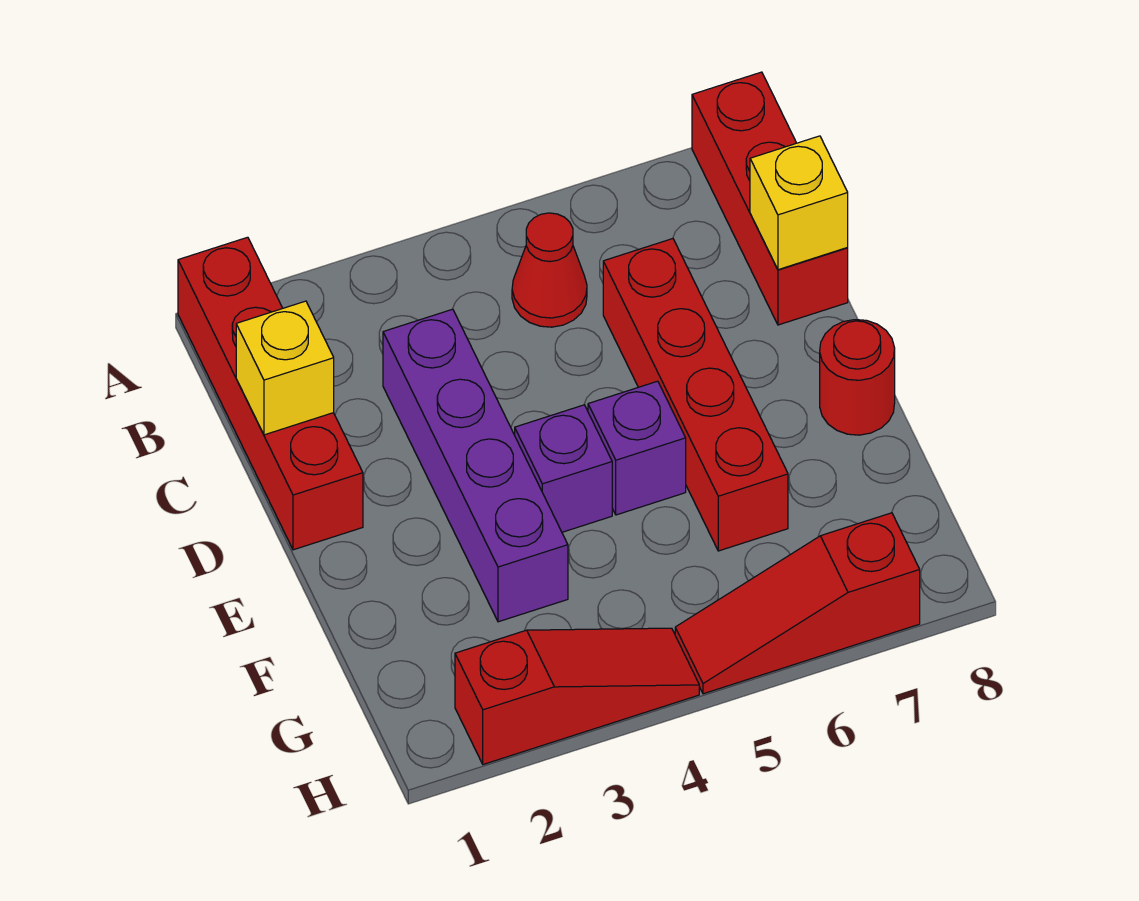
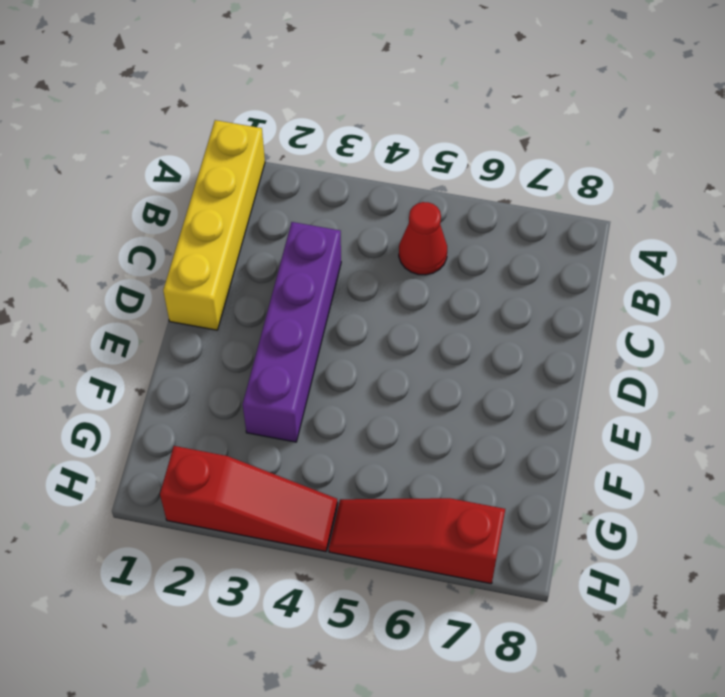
yellow brick A1:D1 level 1 -> red brick A1:D1 level 1
none -> red brick A8:C8 level 1
none -> red brick C6:F6 level 1
none -> purple brick E4 level 1

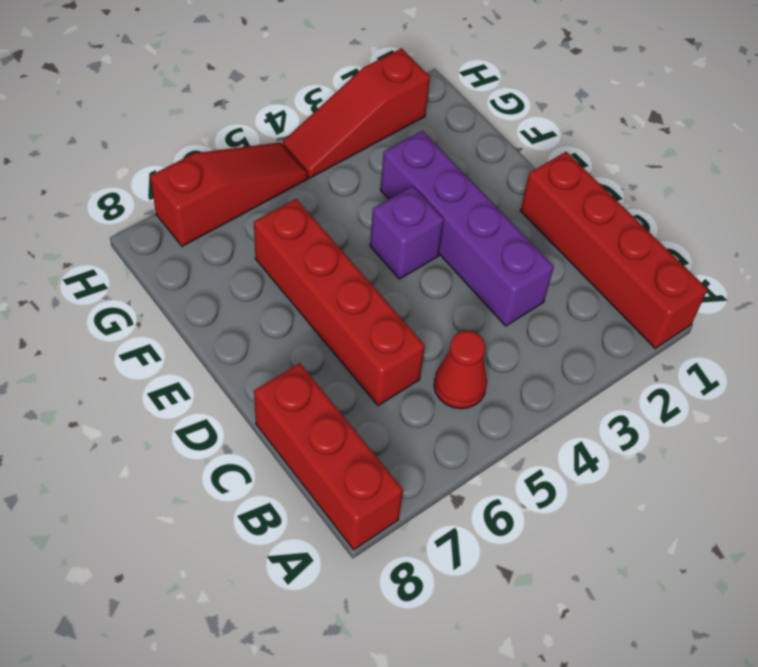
none -> purple brick E5 level 1
none -> red round brick E8 level 1
none -> yellow brick C1 level 2

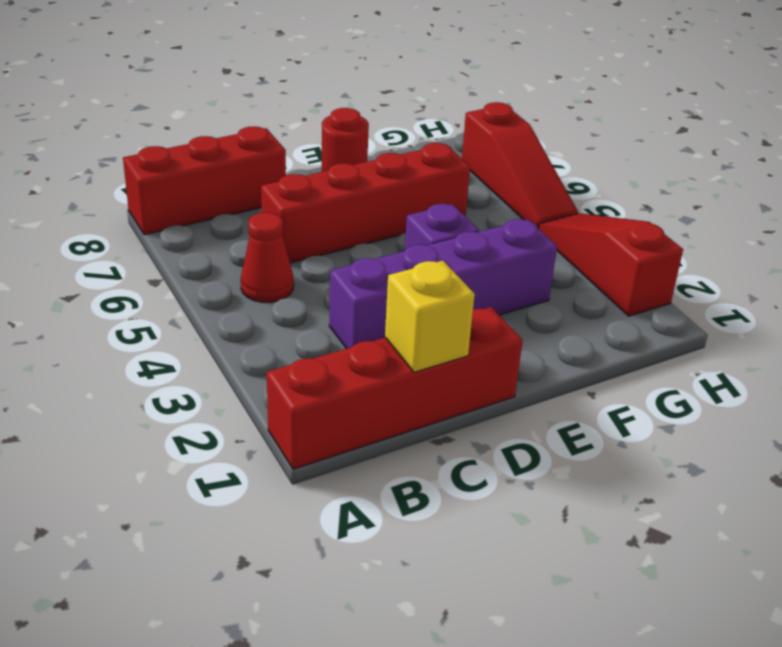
none -> purple brick E5 level 1
none -> yellow brick C8 level 2

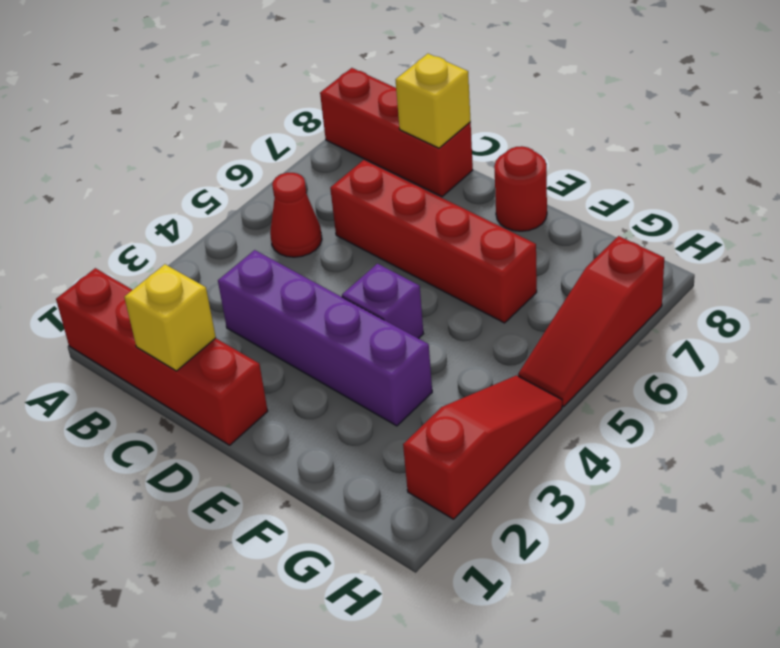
none -> purple brick E5 level 1

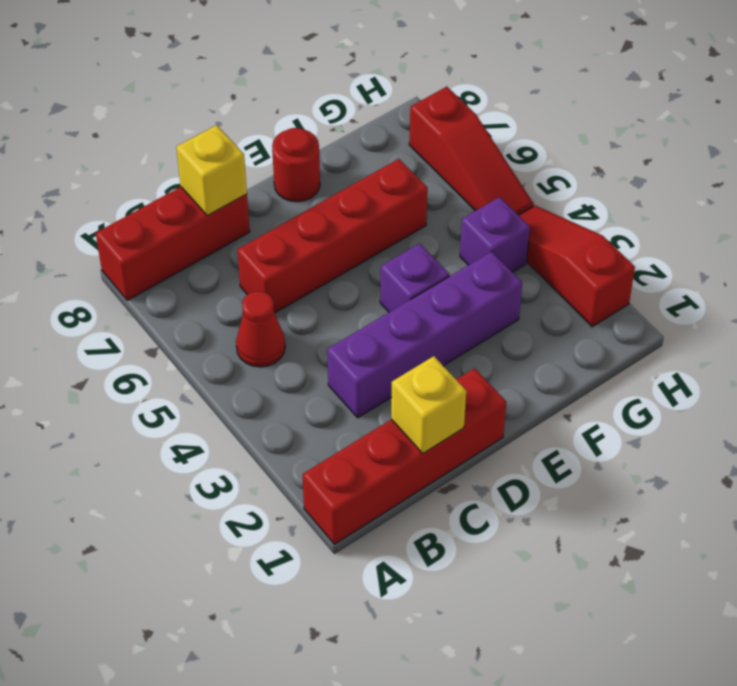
purple brick G4 level 1 -> purple brick E5 level 1

